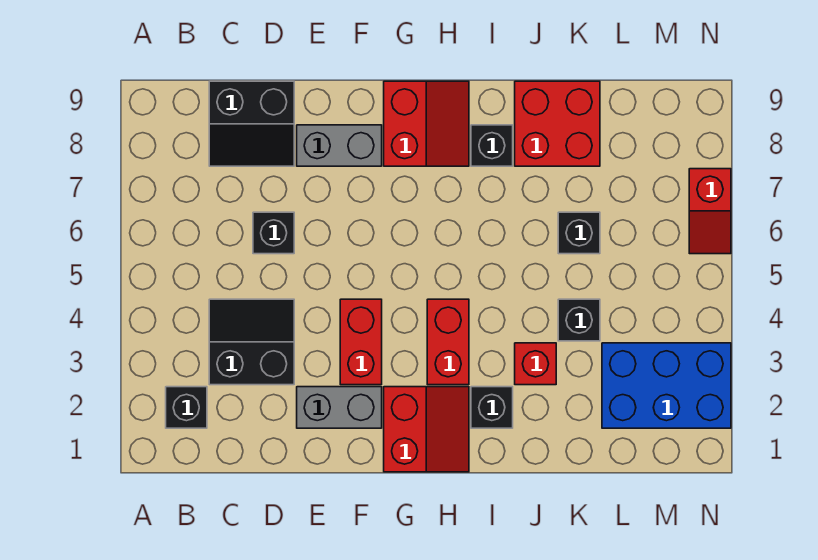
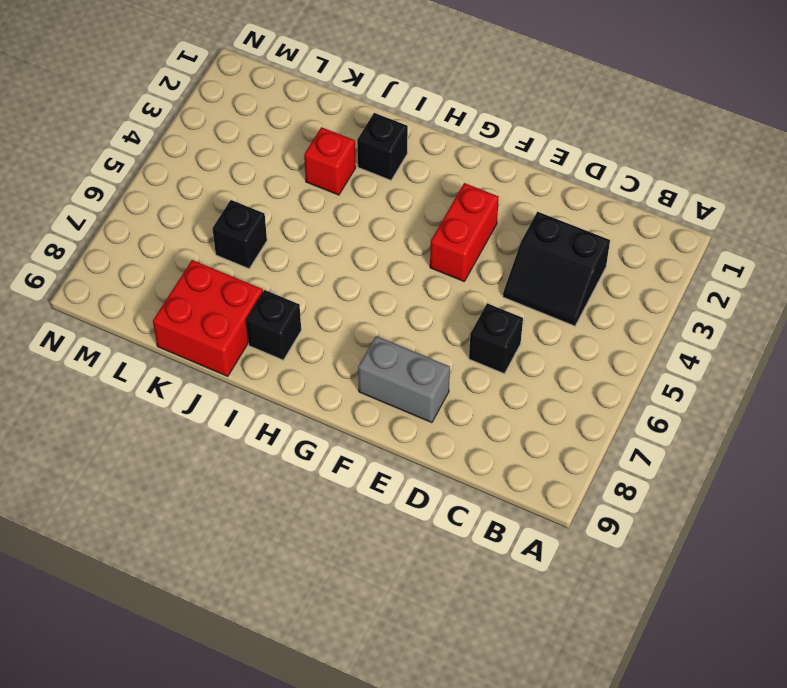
none -> black brick B2 level 1
none -> black slope C8:D9 level 1 top 9
none -> grey brick E2:F2 level 1

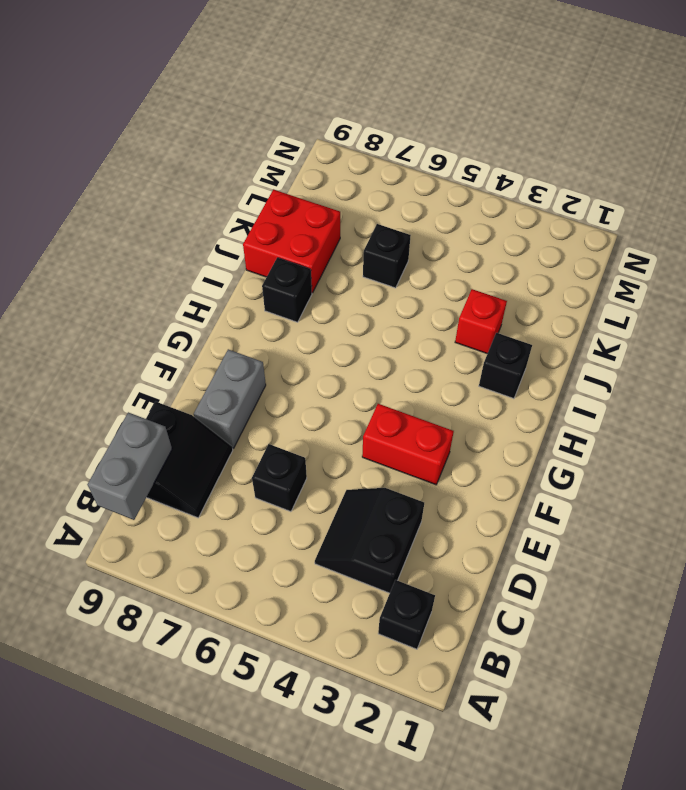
grey brick B9:C9 level 2 -> grey brick E2:F2 level 1
none -> red slope G1:H2 level 1 top G
none -> red slope G8:H9 level 1 top G
none -> red brick H3:H4 level 1

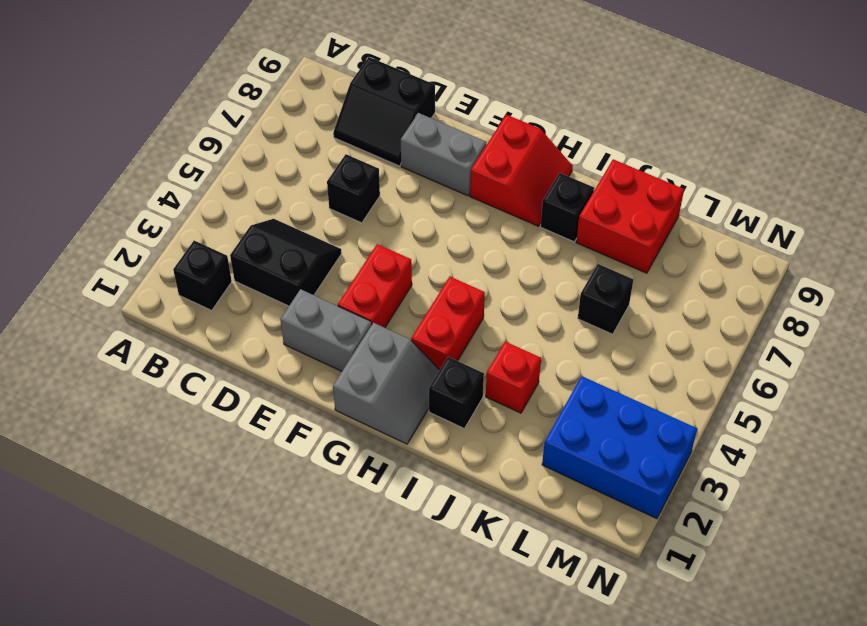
grey slope G1:H2 level 1 top G -> red slope G1:H2 level 1 top G
none -> black brick K4 level 1
none -> red slope N6:N7 level 1 top 7

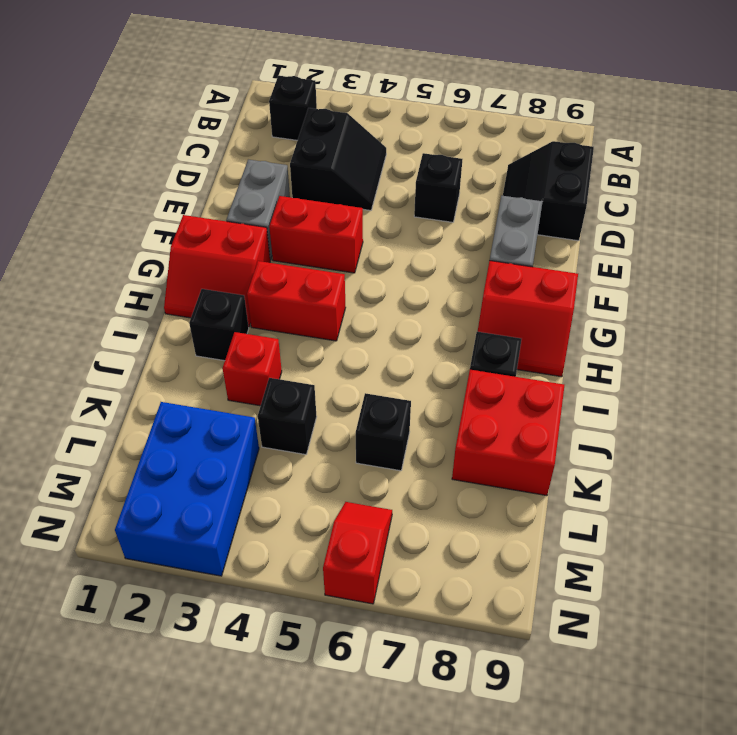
red slope M6:N6 level 1 top N -> red slope N6:N7 level 1 top 7

